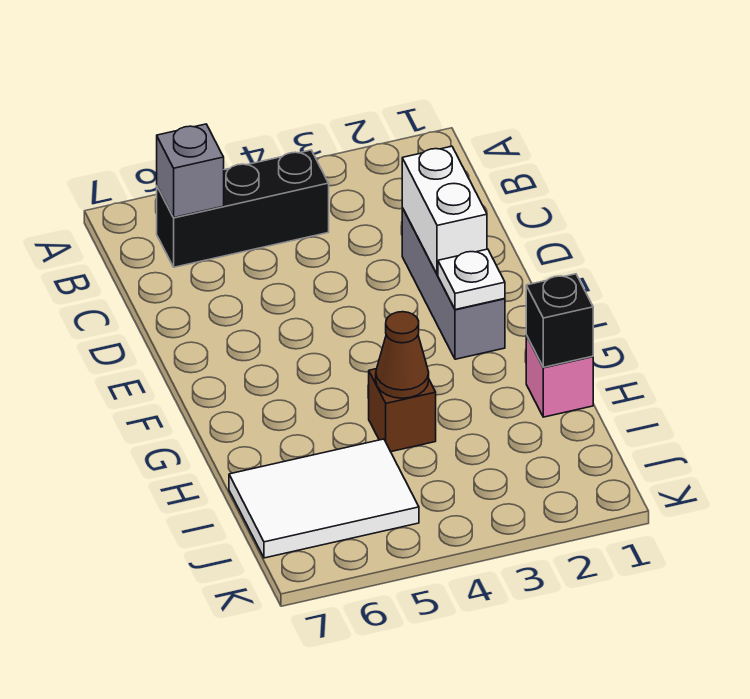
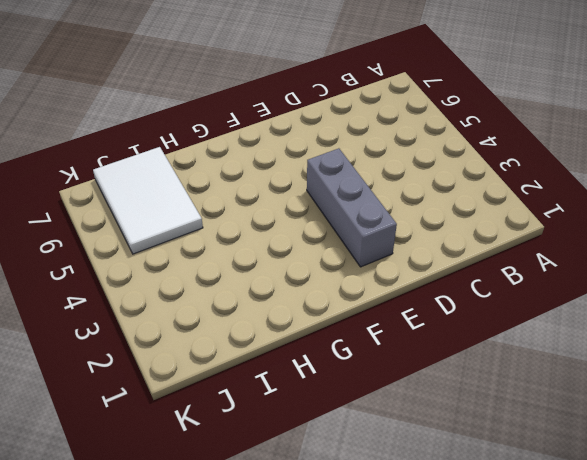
grey brick E2:E4 level 1 -> grey brick D2:F2 level 1
none -> black brick B4:B6 level 1
none -> pink brick H1 level 1

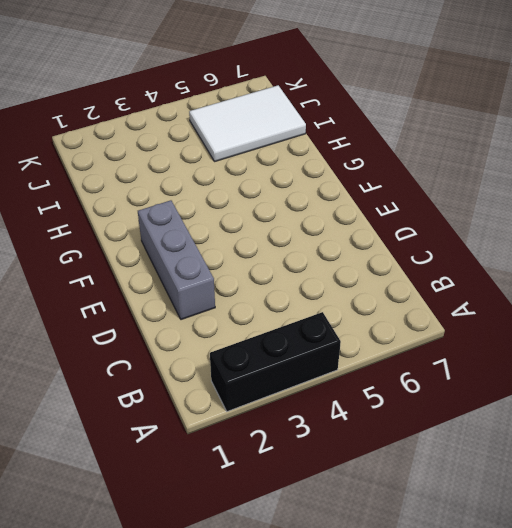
black brick A2:A4 level 1 -> black brick B4:B6 level 1
none -> pink brick H1 level 1
none -> brown brick H4 level 1

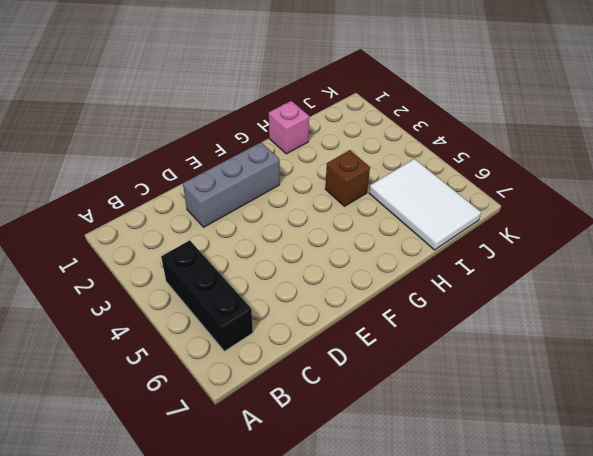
none -> grey brick B6 level 2
none -> white brick D2:E2 level 2

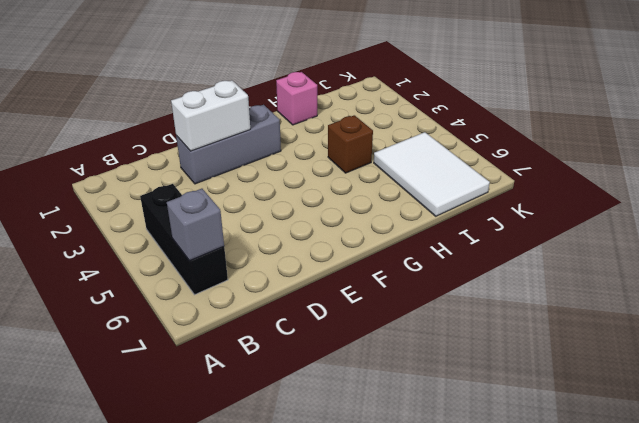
none -> white plate F2 level 2
none -> black brick H1 level 2

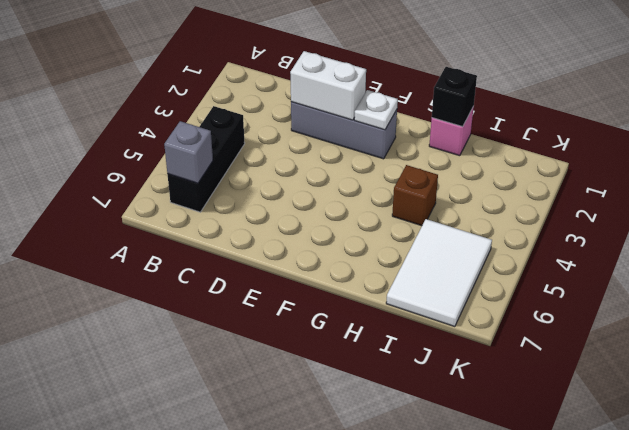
none -> brown cone H4 level 2

